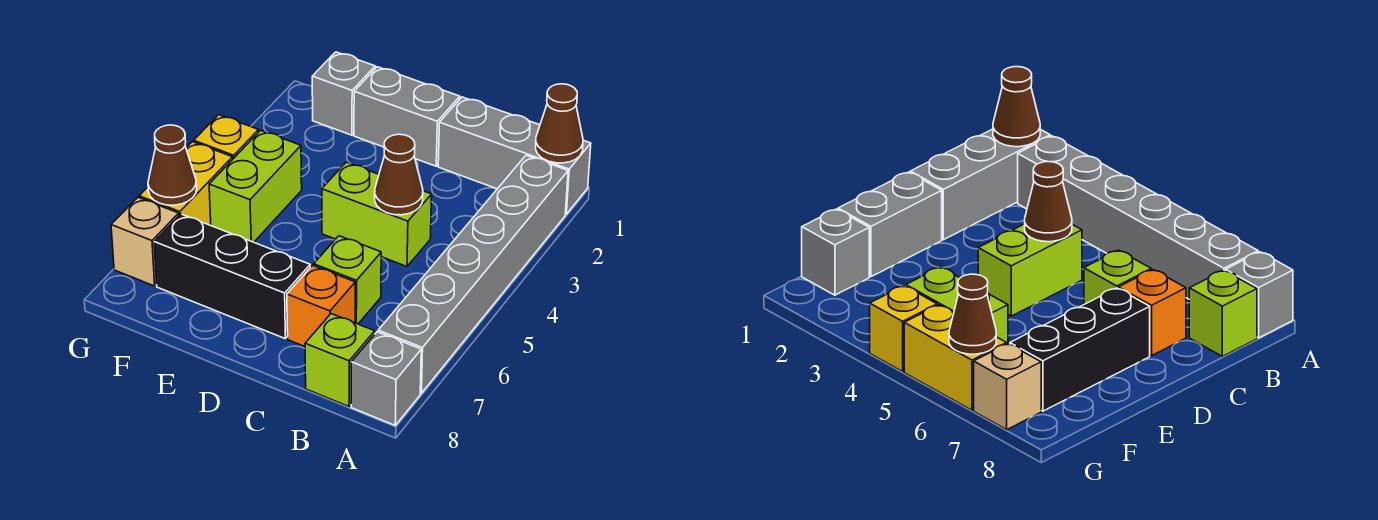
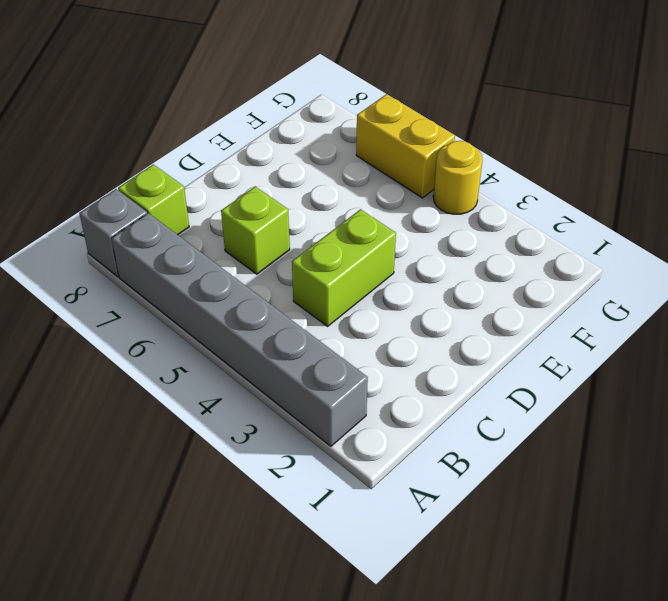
yellow round brick G4 level 1 -> yellow brick G4 level 1
none -> grey brick A1:C1 level 1
none -> orange brick C7 level 1
none -> grey brick D1:E1 level 1

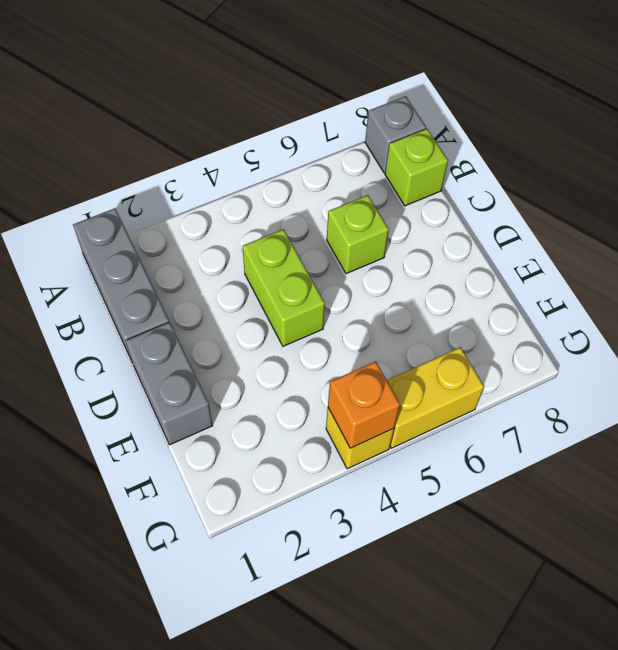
orange brick G4 level 2 -> orange brick C7 level 1
none -> grey brick A2:A7 level 1
none -> black brick D7:F7 level 1
none -> grey brick F1 level 1

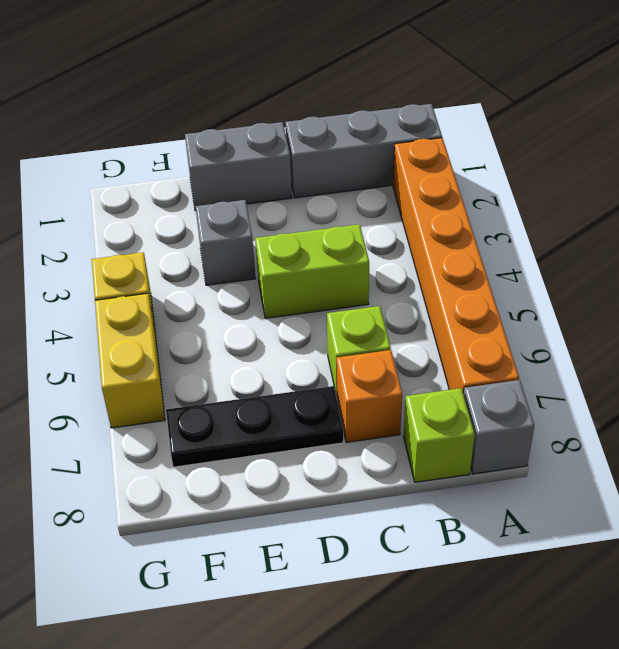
orange brick A2:A7 level 1 -> grey brick A2:A7 level 1
black plate D7:F7 level 1 -> black brick D7:F7 level 1
grey brick E3 level 1 -> grey brick F1 level 1
none -> lime brick F4:F5 level 1
none -> tan brick G7 level 1
none -> brown cone A1 level 2

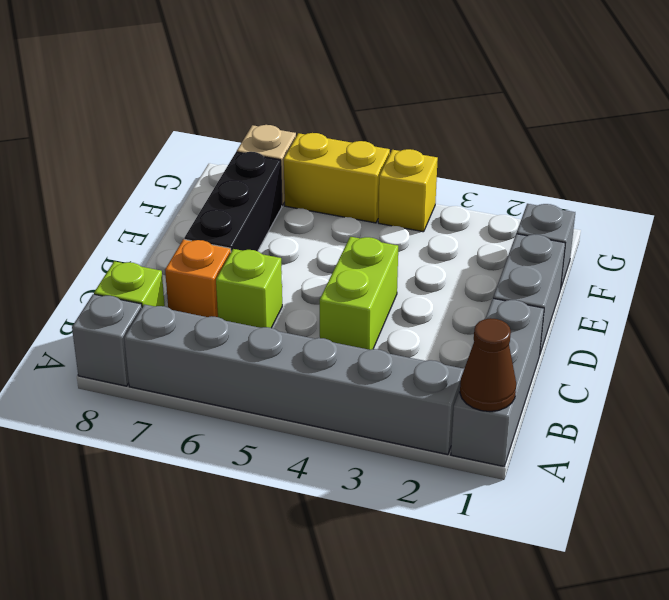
none -> lime brick F4:F5 level 1
none -> brown cone C4 level 2
none -> brown cone G6 level 2

